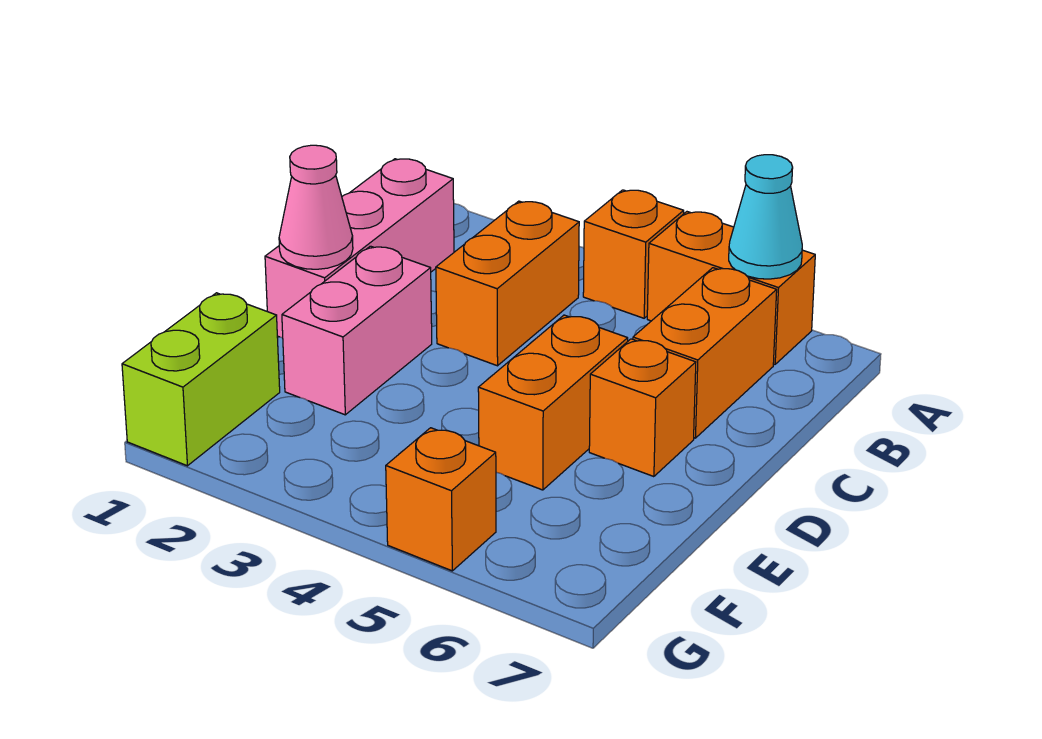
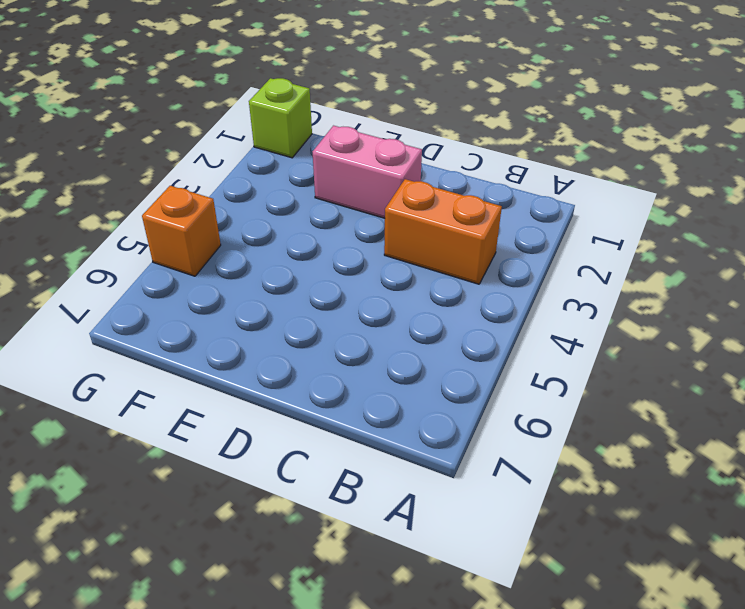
lime brick G1 level 1 -> lime brick F1:G1 level 1
none -> orange brick A4 level 1
none -> orange brick A5:A6 level 1
none -> pink brick B1:D1 level 1

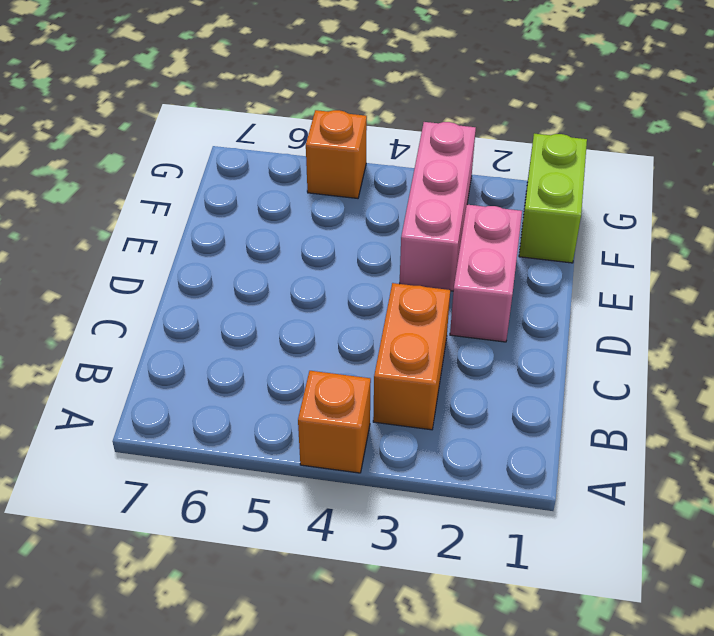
pink brick E3:G3 level 1 -> pink brick B1:D1 level 1
none -> orange brick A5:A6 level 1
none -> orange brick B6:C6 level 1
none -> orange brick D5:E5 level 1

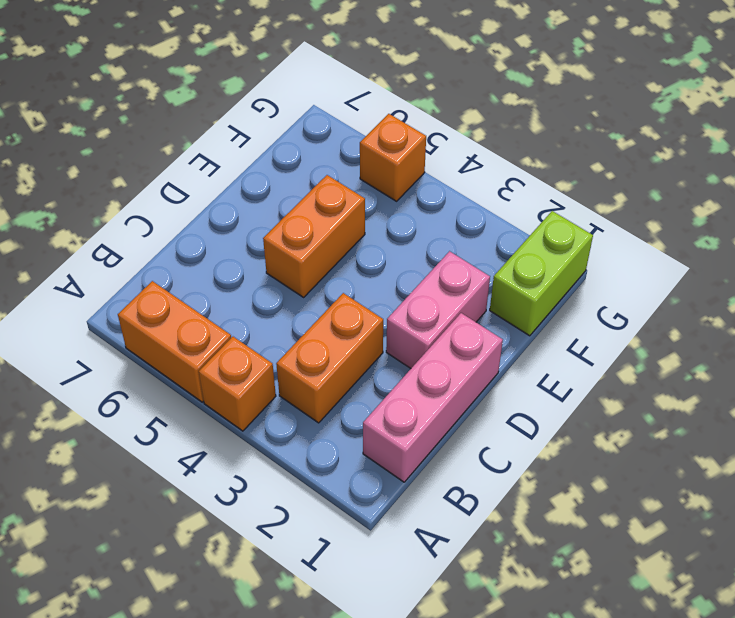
none -> orange brick B6:C6 level 1
none -> orange brick D6 level 1
none -> cyan cone A6 level 2

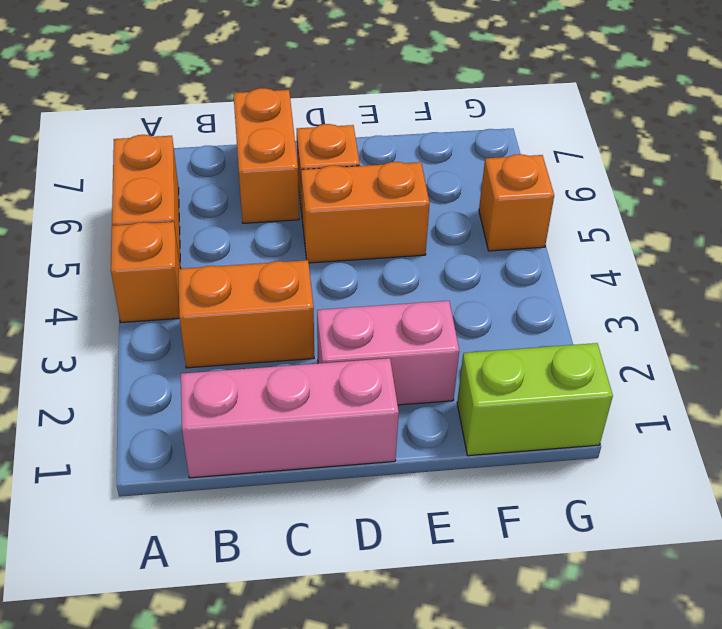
orange brick C6:C7 level 1 -> orange brick B6:C6 level 1
none -> cyan cone A6 level 2
none -> pink cone D1 level 2

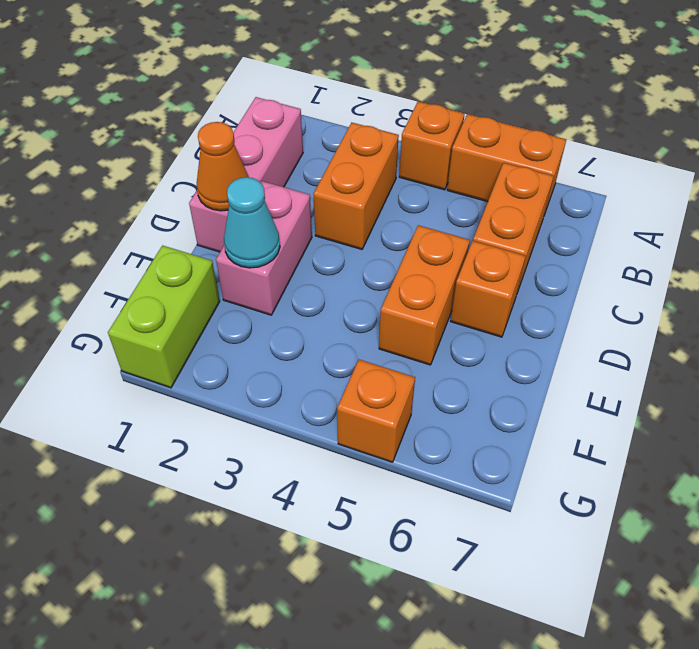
orange cone D1 level 2 -> pink cone D1 level 2
cyan cone E2 level 2 -> cyan cone A6 level 2

